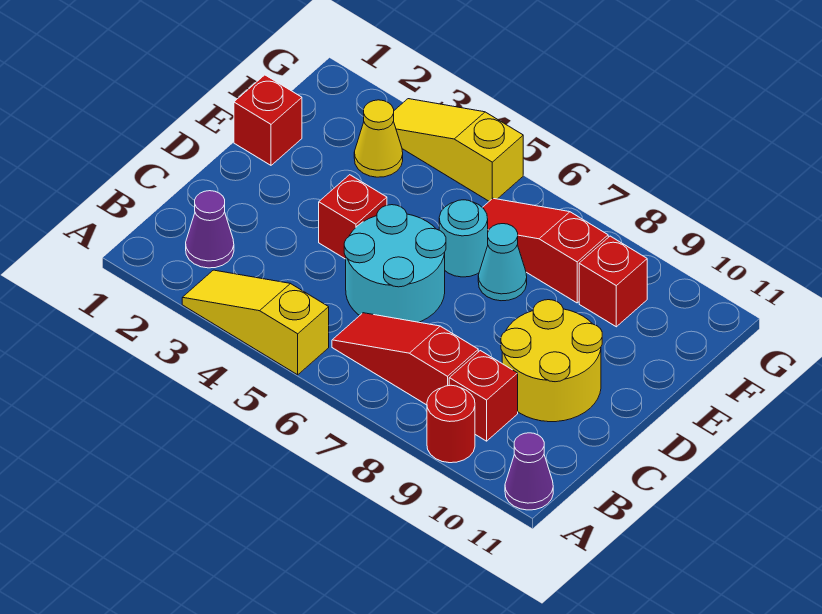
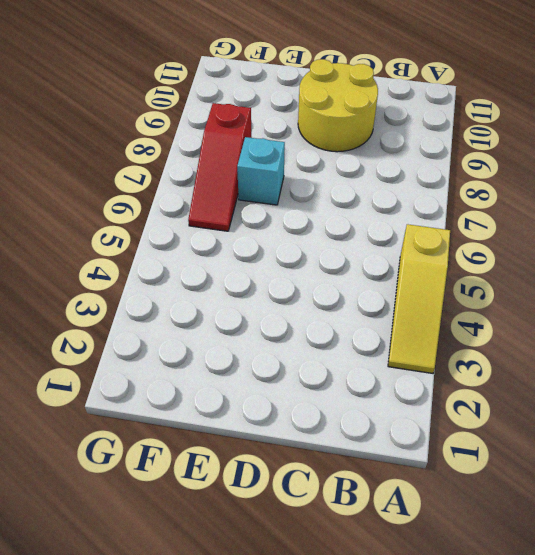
cyan brick E7 level 1 -> cyan cone E7 level 1
none -> red round brick A9 level 1
none -> purple cone A11 level 1
none -> purple cone B2 level 1

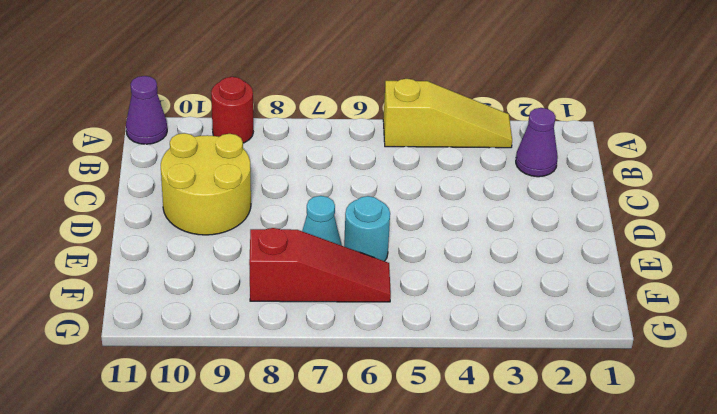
none -> red slope B6:B8 level 1 top 8
none -> red brick B9 level 1
none -> cyan round brick C5:D6 level 1

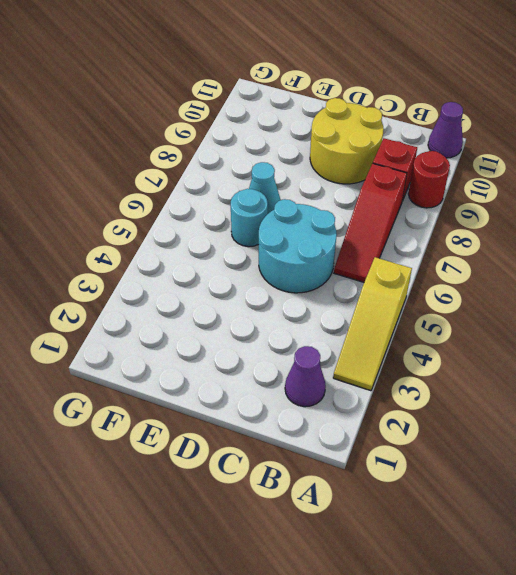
none -> red brick D4 level 1
none -> red brick E1 level 1
none -> yellow cone F3 level 1

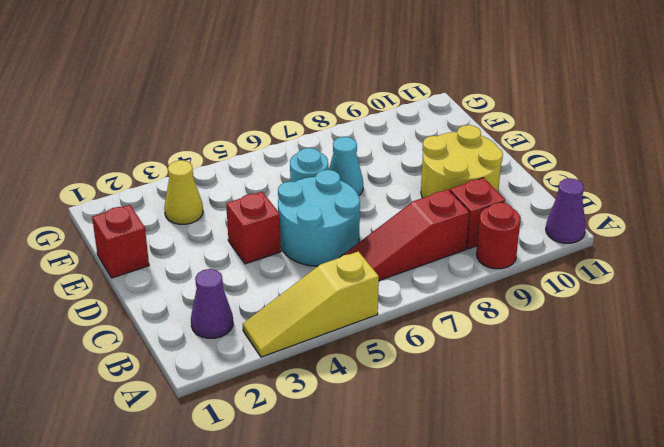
none -> red slope F6:F8 level 1 top 8
none -> red brick F9 level 1
none -> yellow slope G3:G5 level 1 top 5

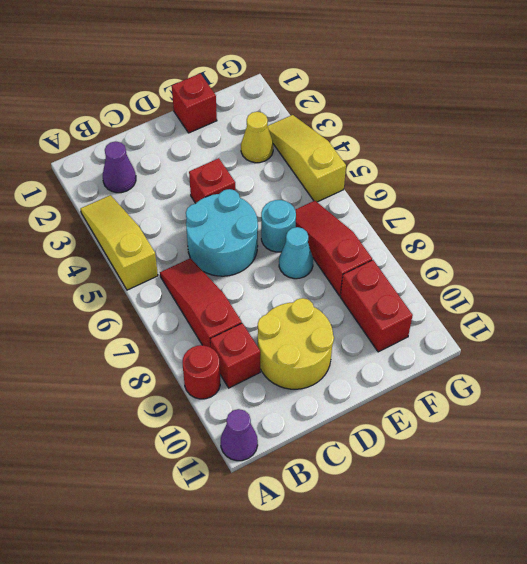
red brick F9:F10 level 1 -> red brick F9 level 1

